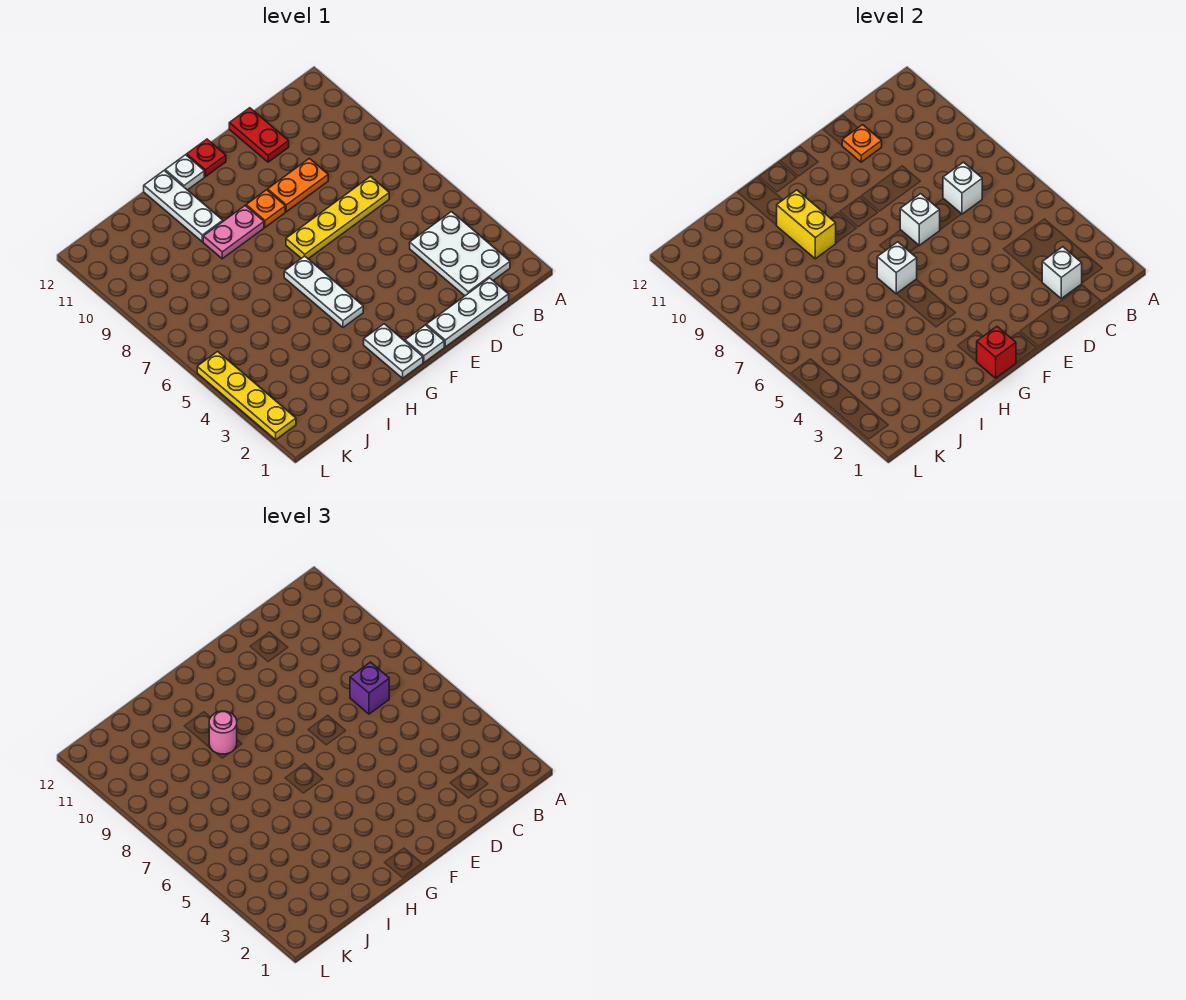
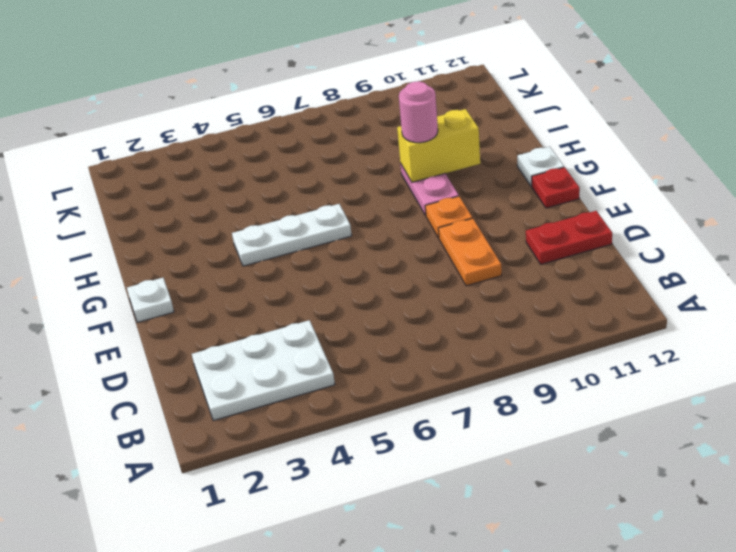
none -> white plate C1:E1 level 1
none -> yellow plate C7:F7 level 1
none -> white plate G1:G2 level 1

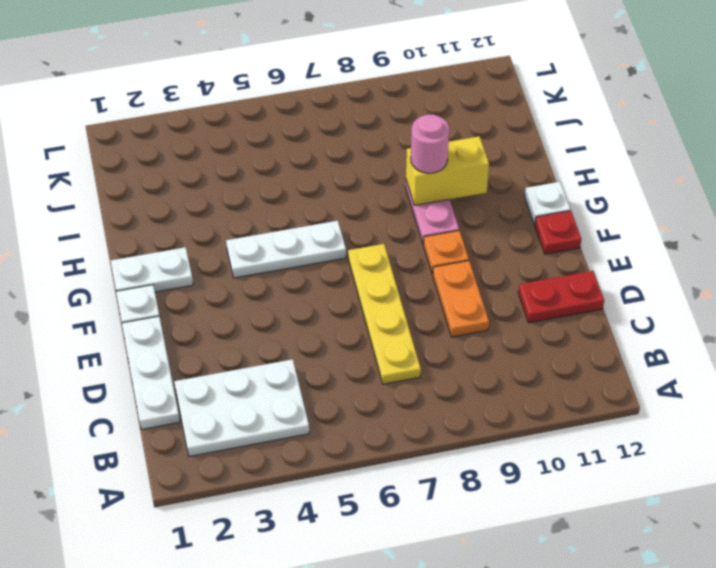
none -> white plate H10:H12 level 1
none -> yellow plate L2:L5 level 1
none -> white brick C2 level 2

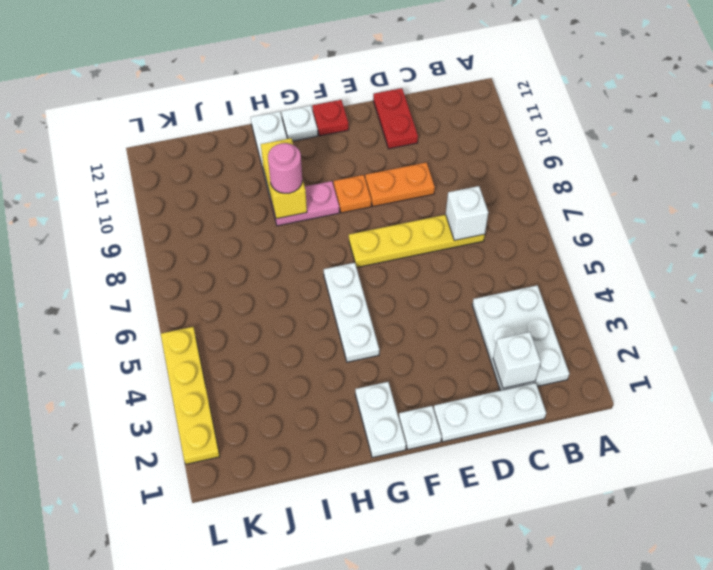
none -> orange plate D11 level 2
none -> white brick E7 level 2
none -> red brick G1 level 2

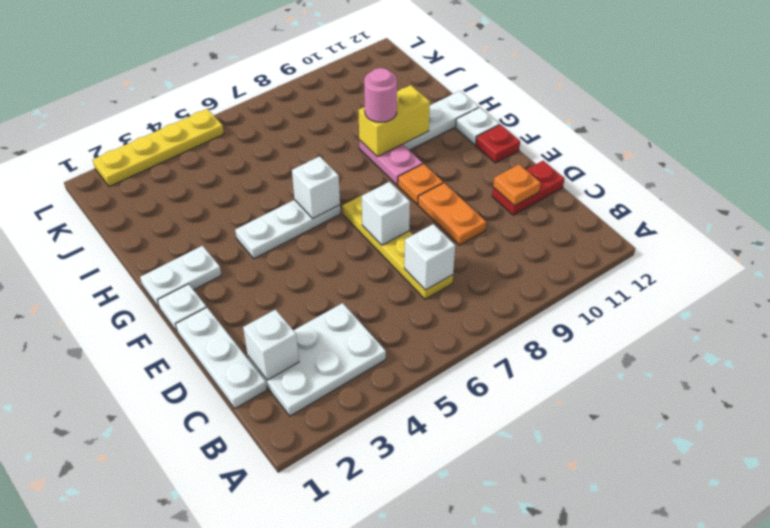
none -> red brick G1 level 2
none -> purple brick C7 level 3

